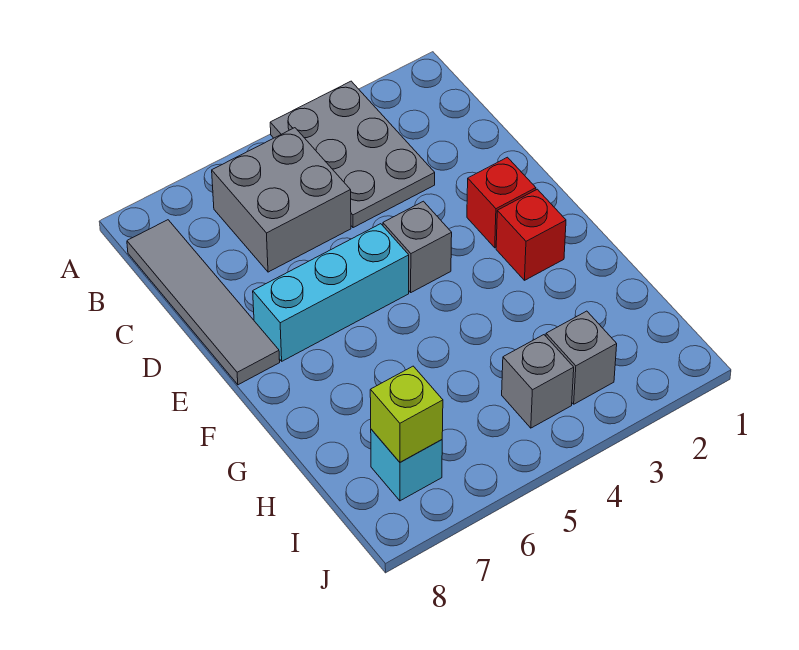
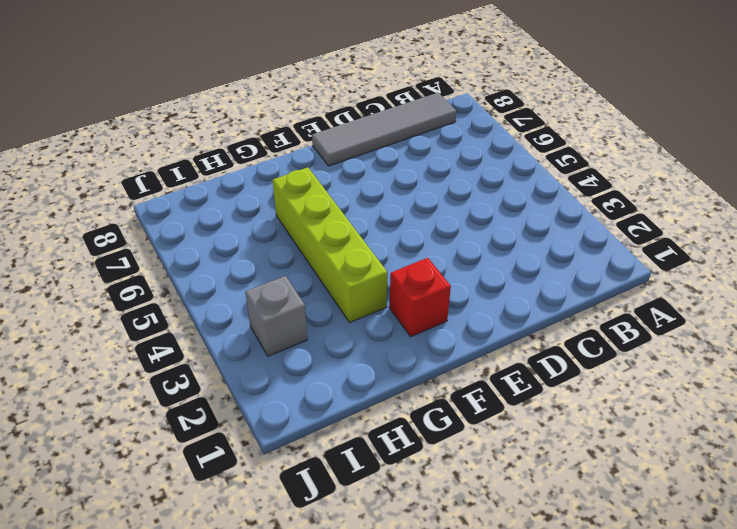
lime brick G3:G6 level 1 -> none
none -> grey plate A3:C4 level 1
none -> grey brick B5:C6 level 1

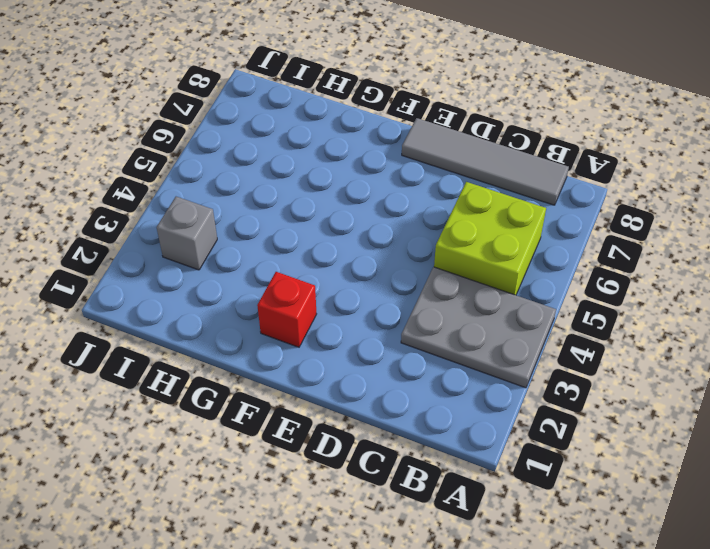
lime brick B5:C6 level 1 -> grey brick B5:C6 level 1
none -> red brick E2 level 1
none -> grey brick E4 level 1

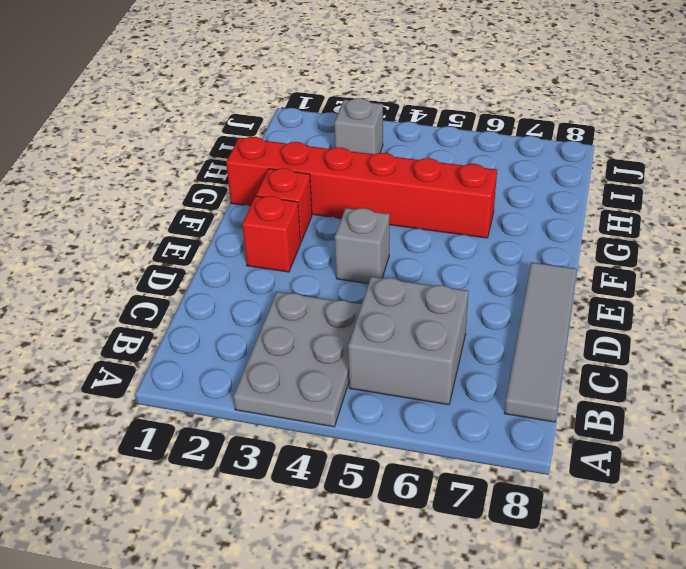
red brick G1:G6 level 1 -> none
none -> cyan brick E5:E7 level 1
none -> grey brick I4 level 1

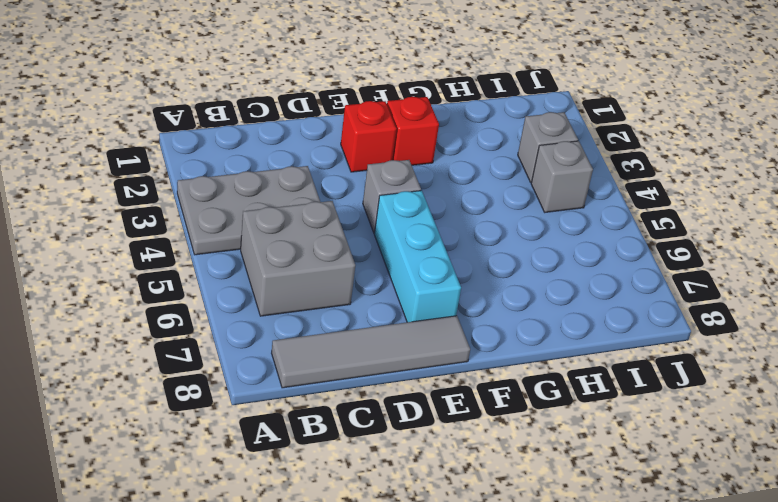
none -> cyan brick I7 level 1
none -> lime brick I7 level 2

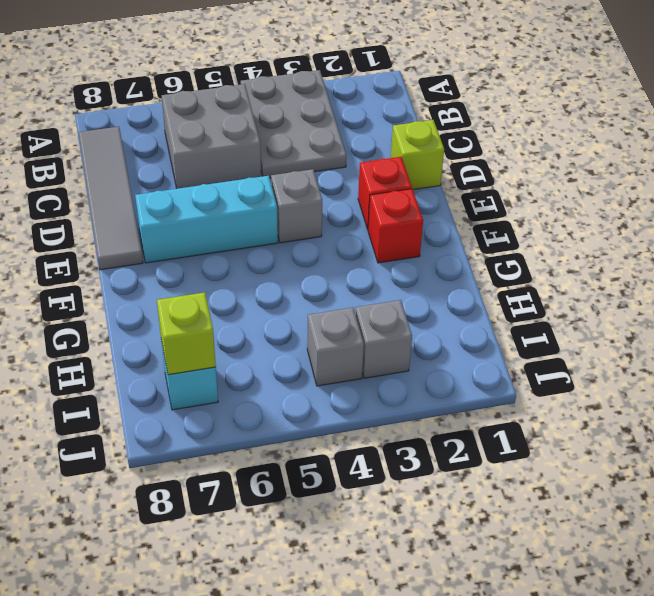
lime brick D1 level 1 -> none

